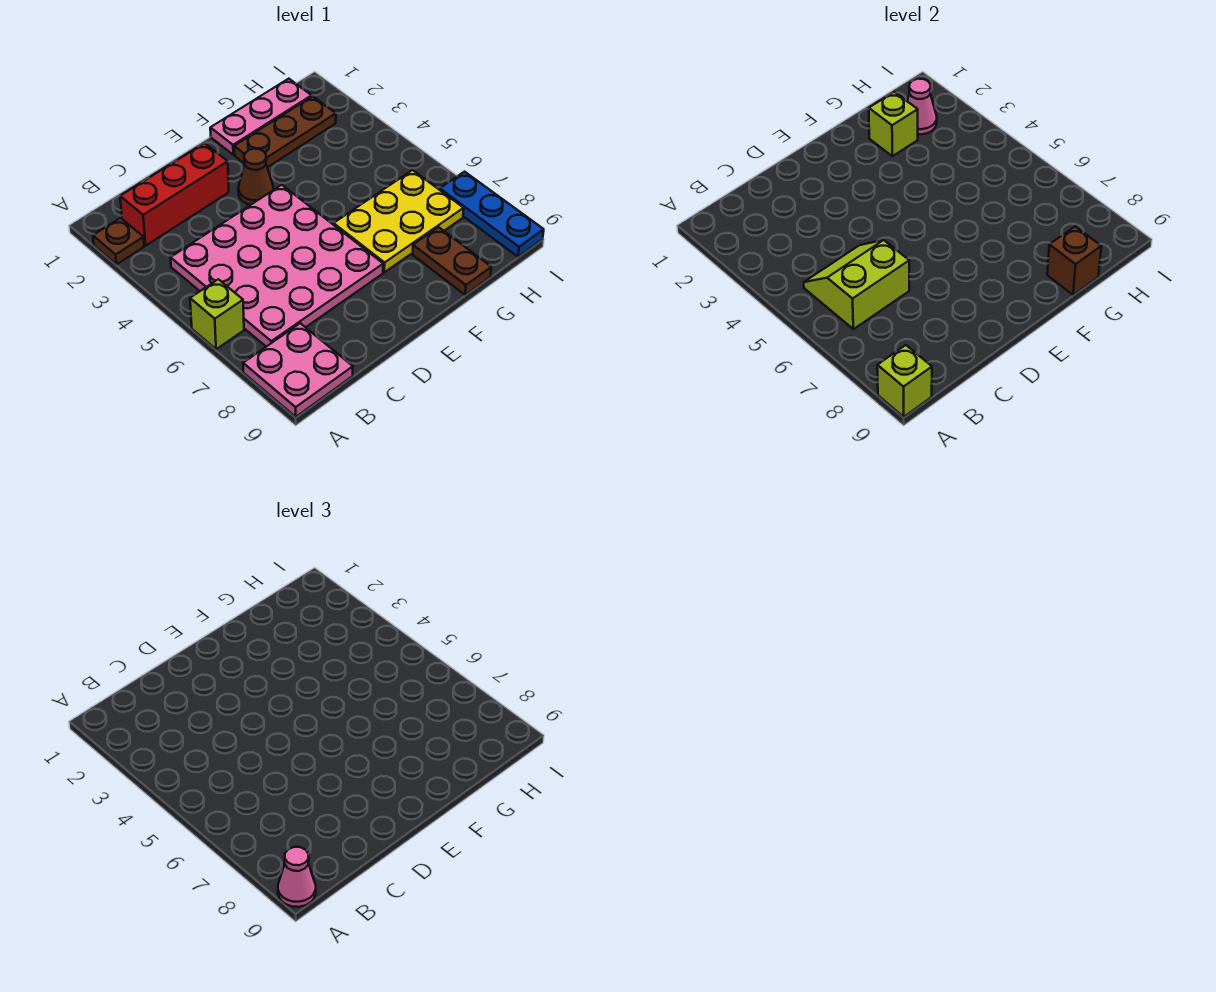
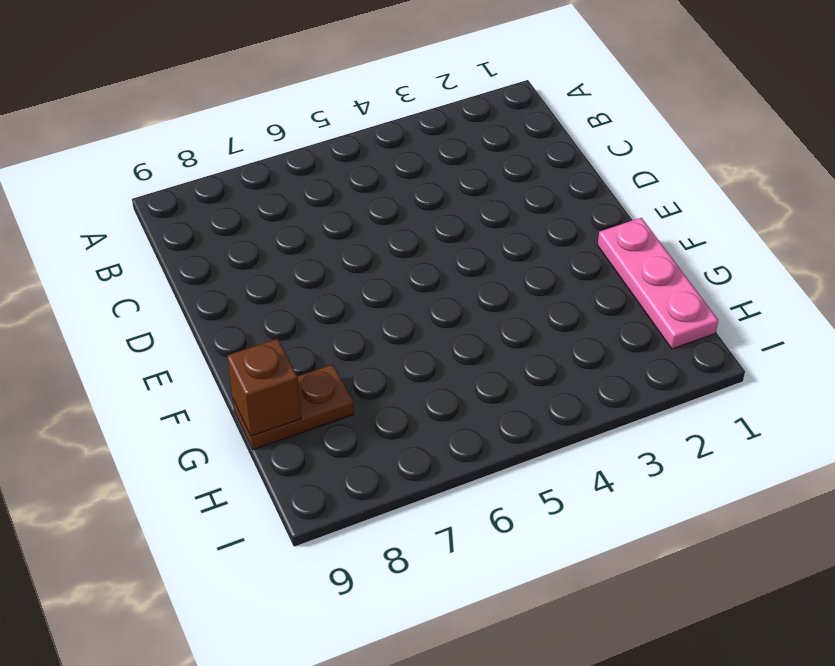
none -> brown plate A2 level 1
none -> lime brick A6 level 1
none -> pink plate A8:B9 level 1

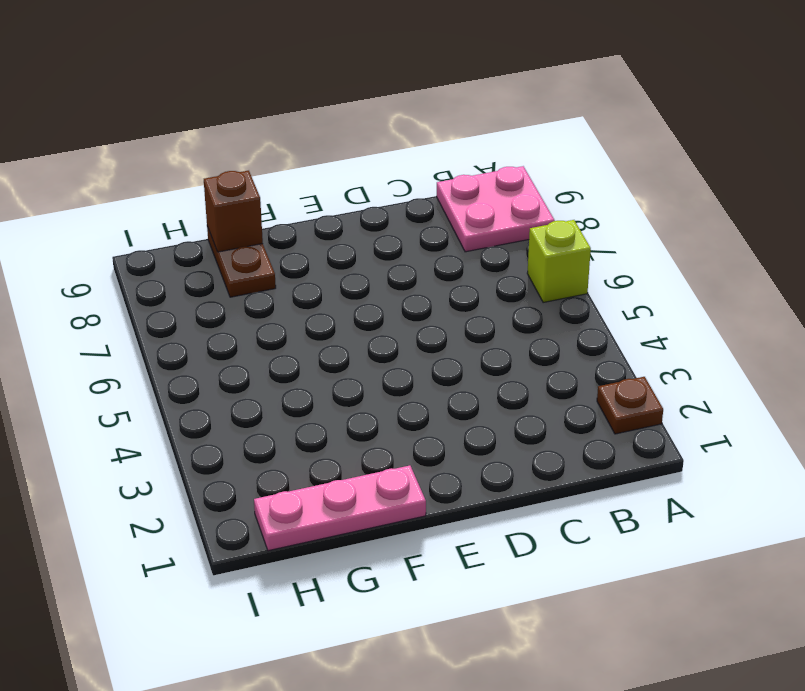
none -> red brick B2:D2 level 1
none -> pink plate B4:E7 level 1
none -> brown cone E3 level 1

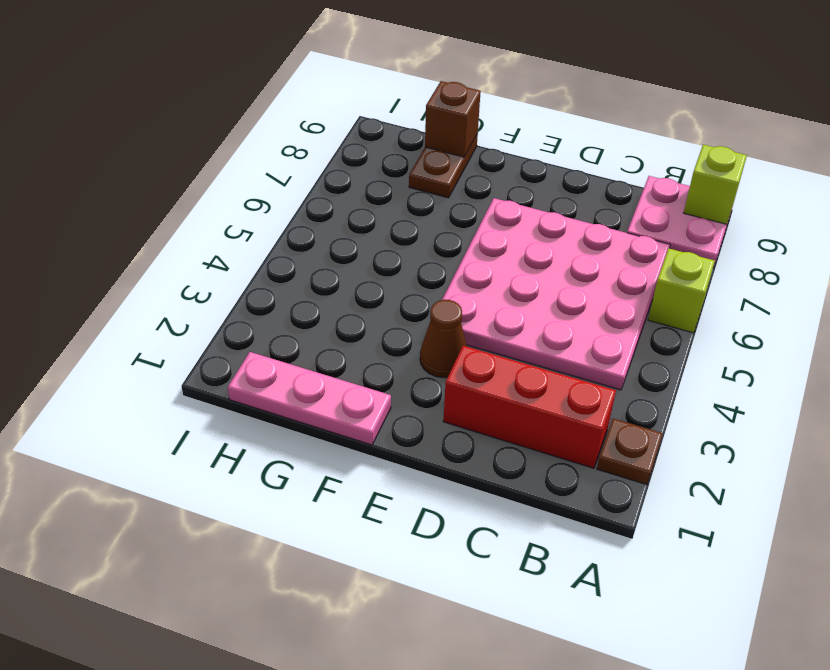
none -> brown plate F2:H2 level 1
none -> yellow plate F6:H7 level 1
none -> blue plate I7:I9 level 1

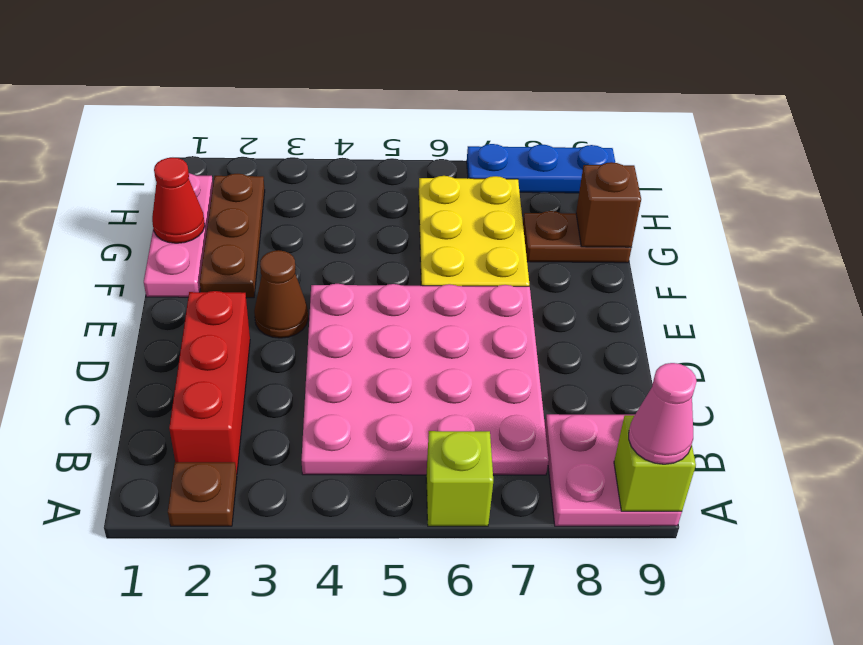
red cone G1 level 2 -> none
none -> lime slope B5:C6 level 2 top 6
none -> lime brick G2 level 2
none -> pink cone H2 level 2

